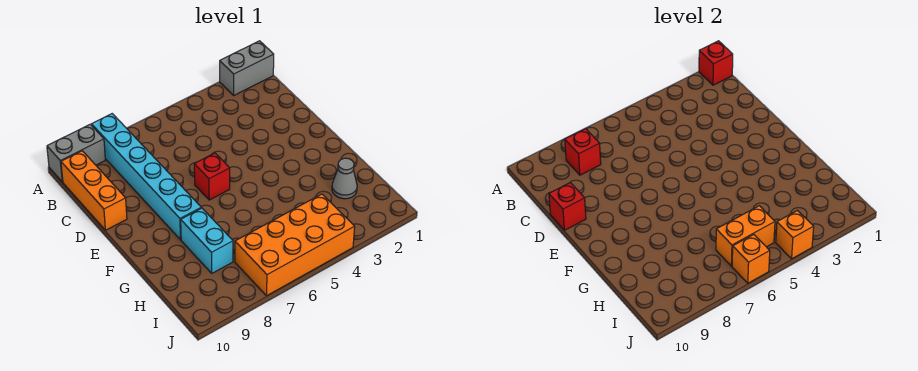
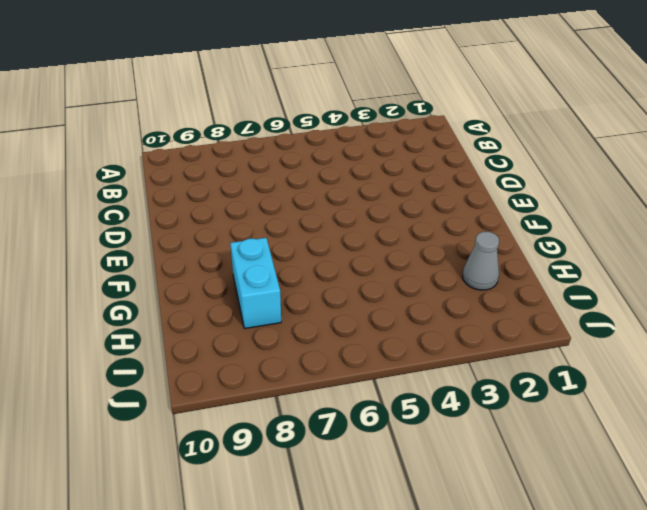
none -> grey brick A1:A2 level 1
none -> cyan brick A8:F8 level 1
none -> grey brick A9:A10 level 1

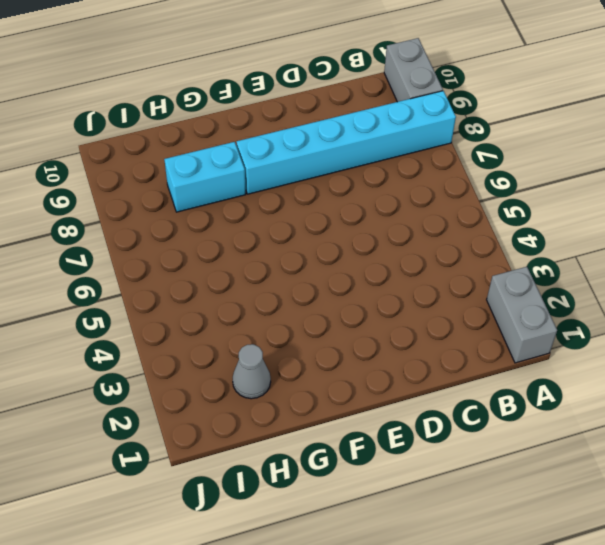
none -> orange brick B10:D10 level 1
none -> red brick E6 level 1
none -> orange brick I4:J7 level 1

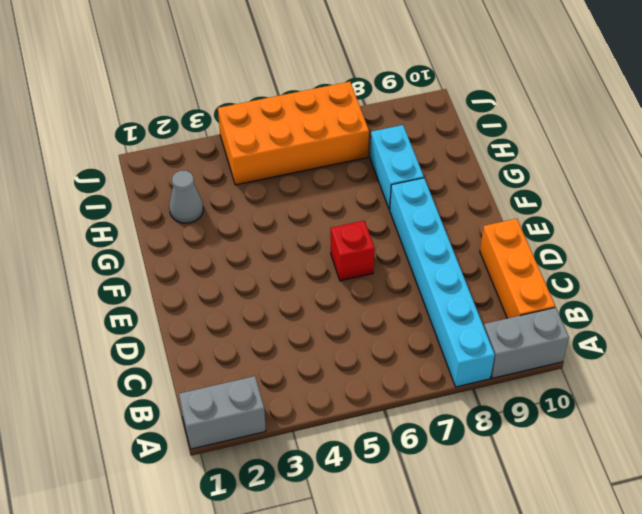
none -> red brick A1 level 2
none -> red brick B8 level 2
none -> red brick D10 level 2

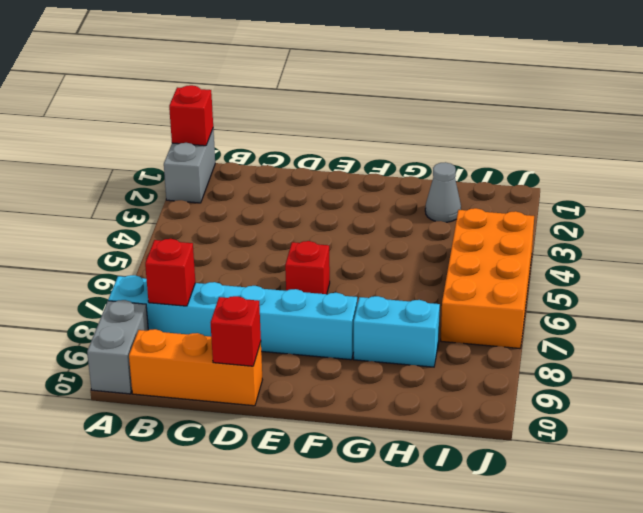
none -> orange brick I5:I6 level 2
none -> orange brick J4 level 2
none -> orange brick J6 level 2

